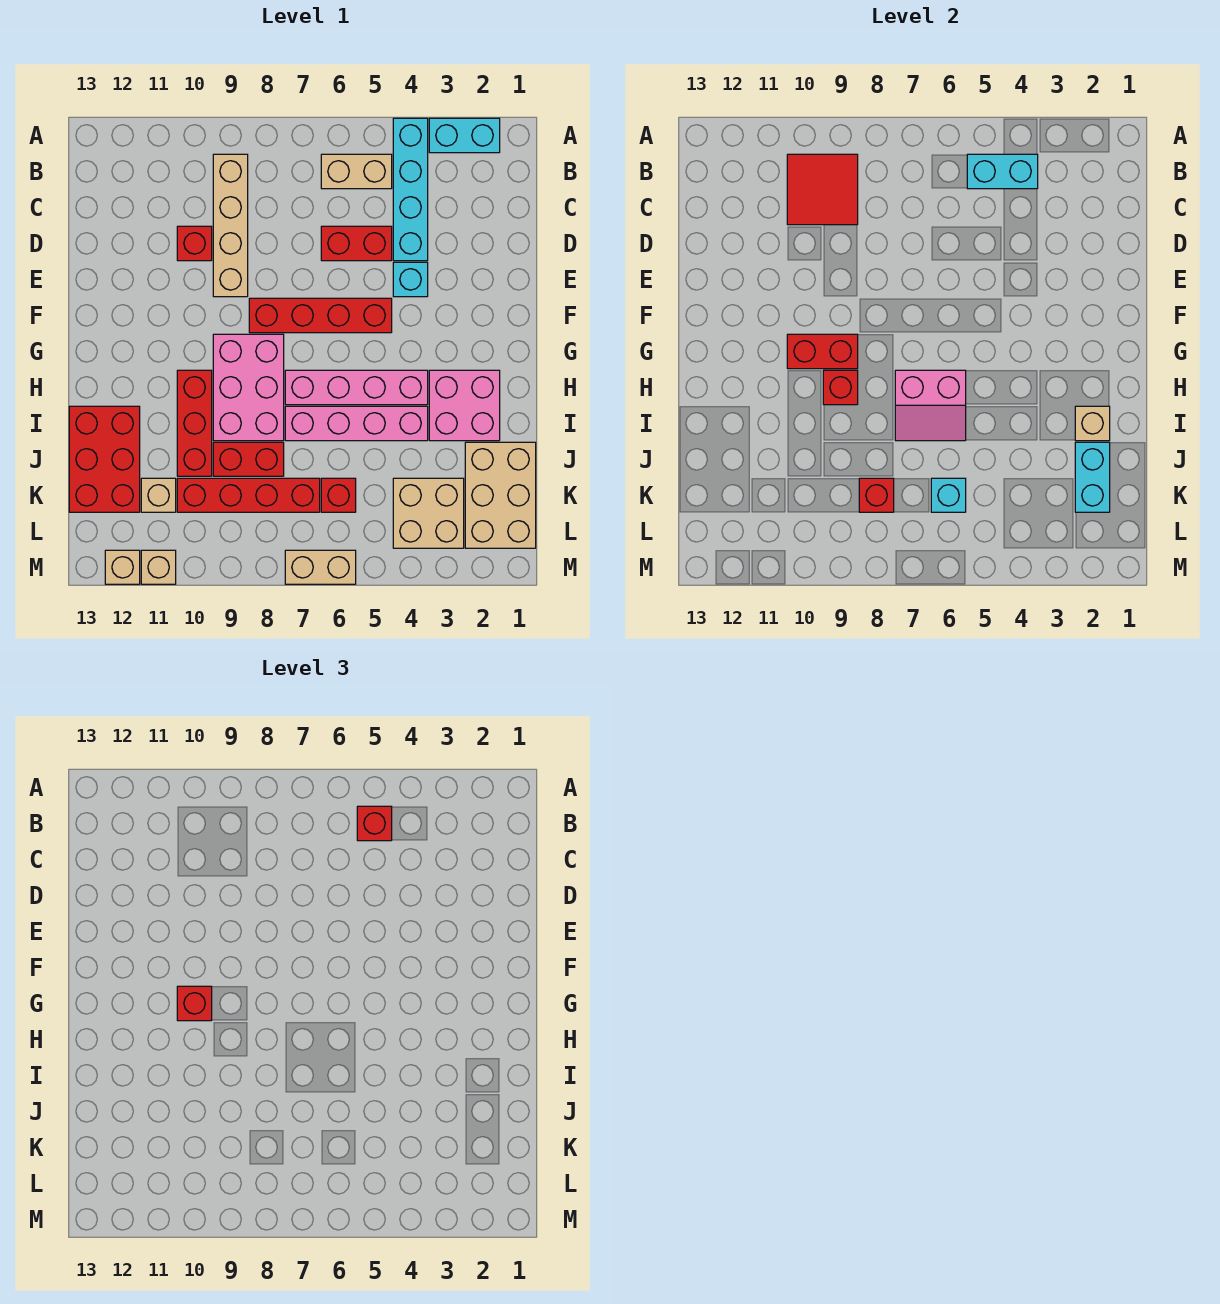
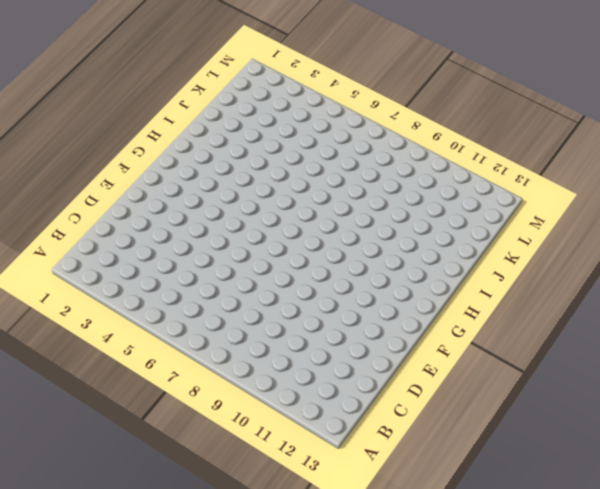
none -> cyan brick A2:A3 level 1
none -> cyan brick A4:D4 level 1
none -> tan brick B5:B6 level 1
none -> tan brick B9:E9 level 1

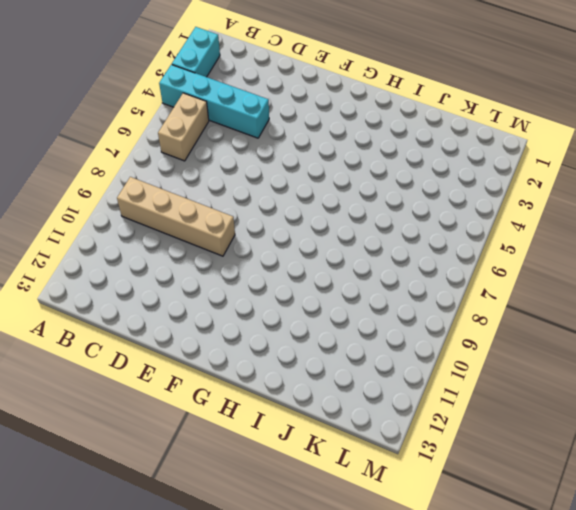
none -> red brick D5:D6 level 1
none -> red brick D10 level 1
none -> cyan brick E4 level 1
none -> red brick F5:F8 level 1

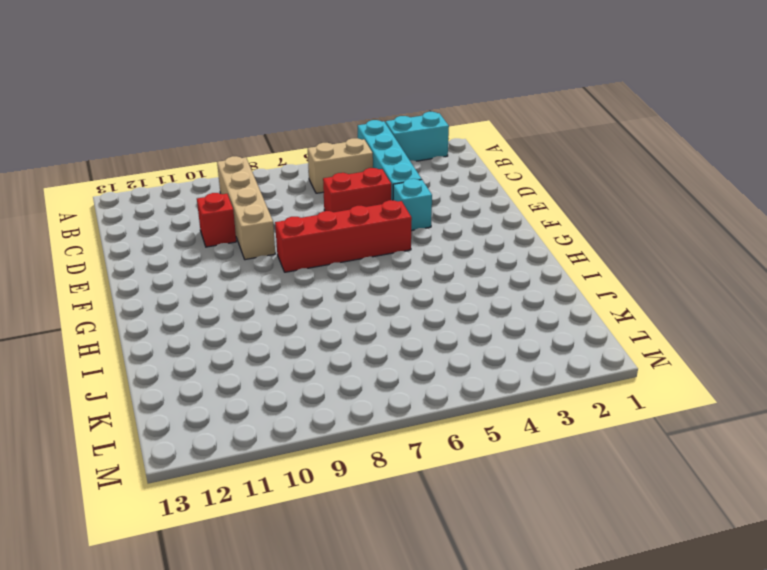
none -> pink brick G8:I9 level 1
none -> pink brick H2:I3 level 1
none -> pink brick H4:H7 level 1
none -> red brick H10:J10 level 1

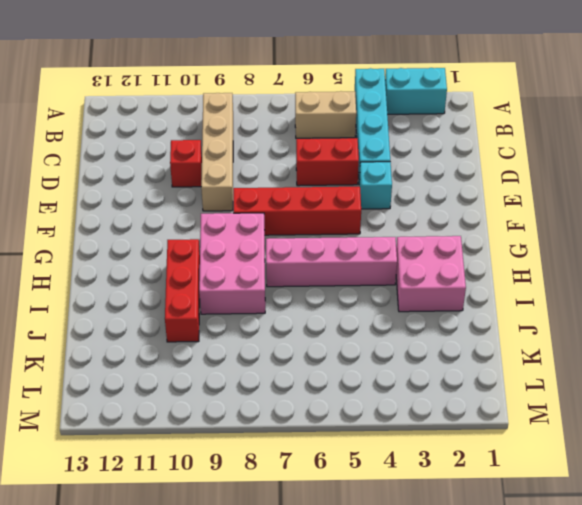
none -> pink brick I4:I7 level 1
none -> red brick I12:K13 level 1
none -> tan brick J1:L2 level 1
none -> red brick J8:J9 level 1

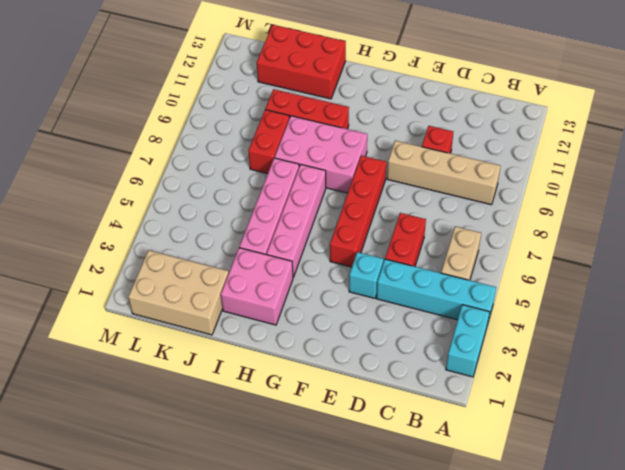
none -> tan brick K3:L4 level 1
none -> red brick K6 level 1
none -> red brick K7:K10 level 1
none -> tan brick K11 level 1

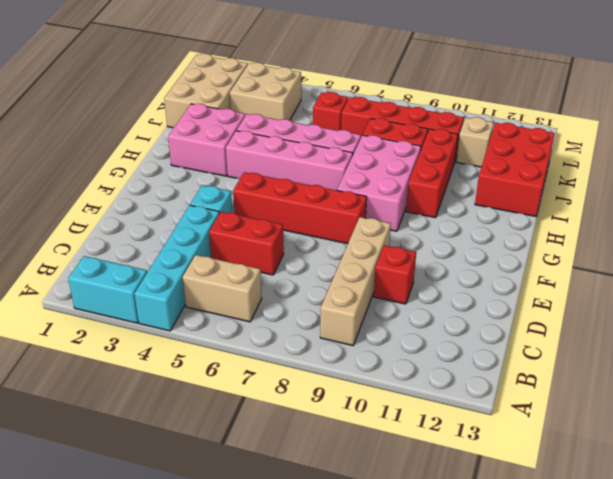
none -> tan brick M6:M7 level 1
none -> tan brick M11 level 1
none -> tan brick M12 level 1
none -> cyan brick B4:B5 level 2

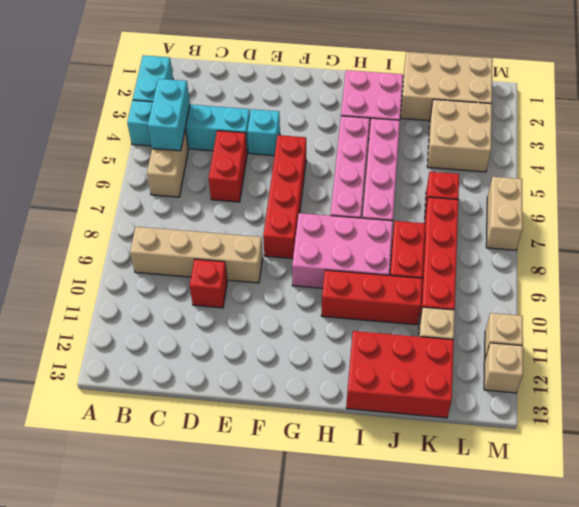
none -> red tile B9:C10 level 2
none -> red brick G9:G10 level 2
none -> pink slope H6:I7 level 2 top H
none -> red brick H9 level 2

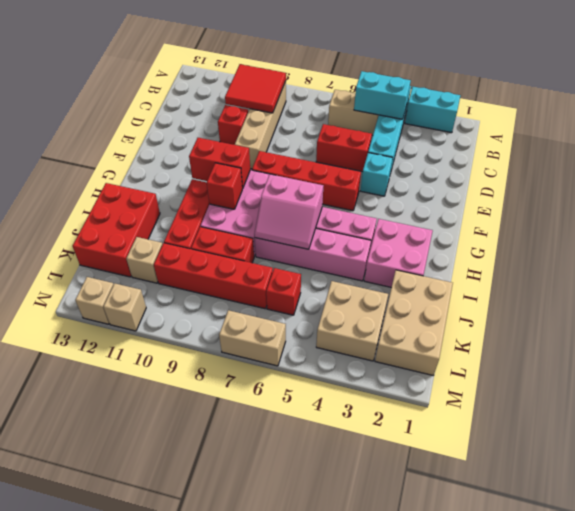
none -> tan brick I2 level 2
none -> cyan brick J2:K2 level 2
none -> cyan brick K6 level 2
none -> red brick K8 level 2

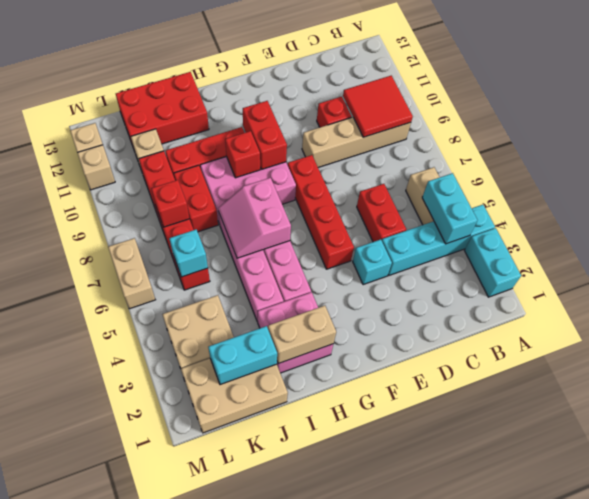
tan brick H2:I2 level 2 -> tan brick I2 level 2
none -> red brick B5 level 3
none -> red brick G10 level 3

